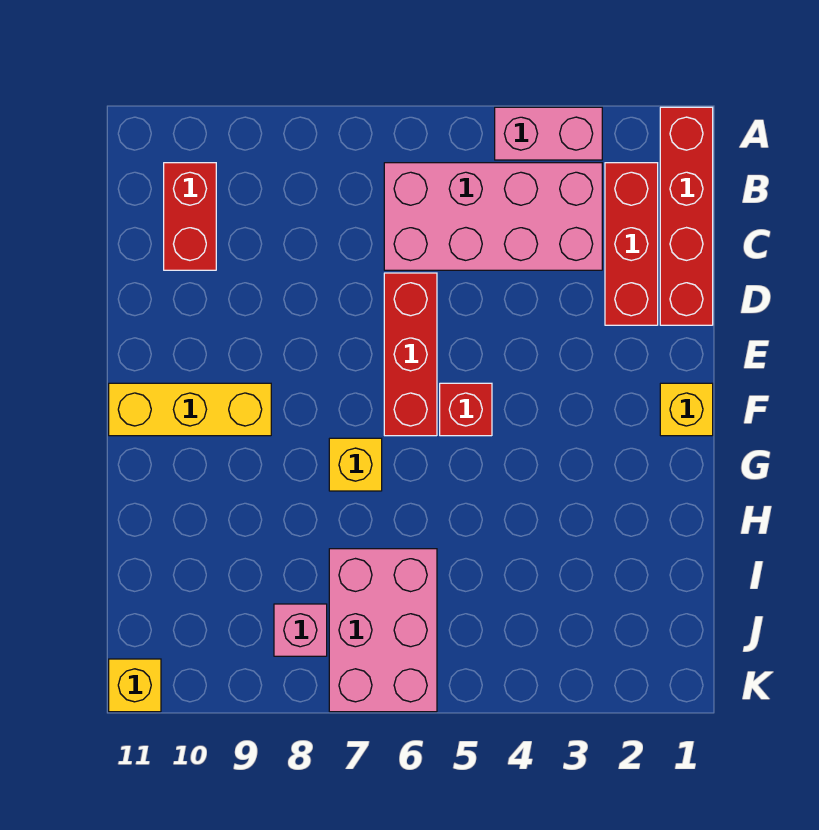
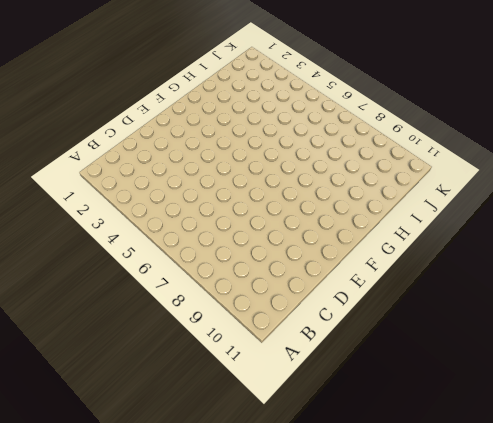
none -> red brick A1:D1 level 1
none -> pink brick A3:A4 level 1
none -> red brick B2:D2 level 1

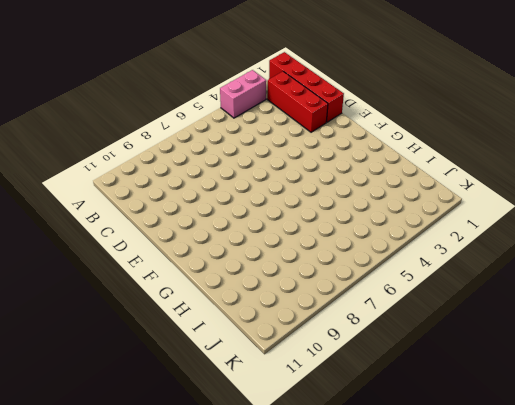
none -> pink brick B3:C6 level 1
none -> red brick B10:C10 level 1
none -> red brick D6:F6 level 1

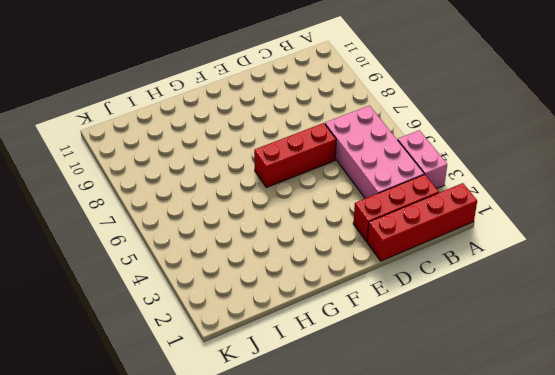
none -> red brick B10:C10 level 1
none -> yellow brick F1 level 1
none -> red brick F5 level 1

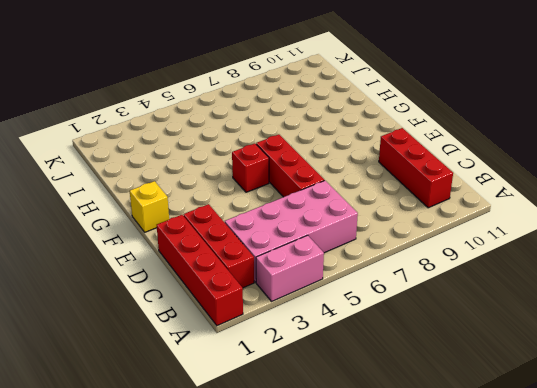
red brick B10:D10 level 1 -> red brick B10:C10 level 1
none -> yellow brick F9:F11 level 1
none -> yellow brick G7 level 1
none -> pink brick I6:K7 level 1

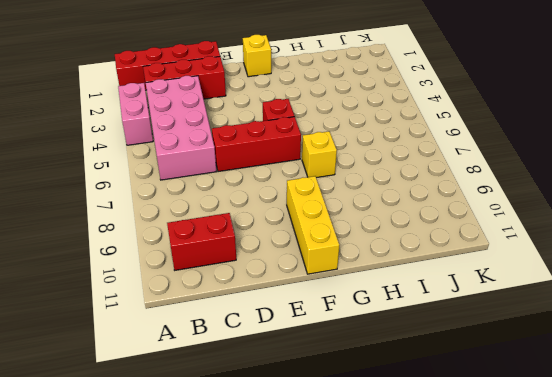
none -> pink brick I6:K7 level 1
none -> pink brick J8 level 1
none -> yellow brick K11 level 1

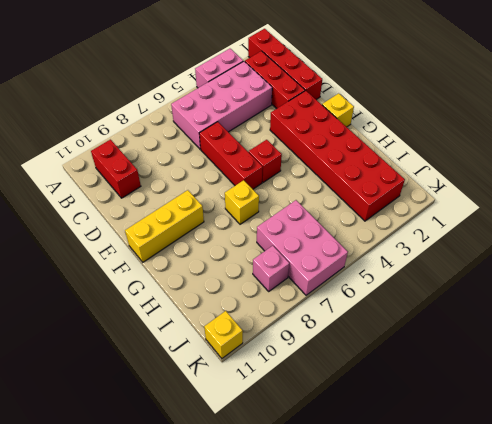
red brick E2:J3 level 1 -> none

